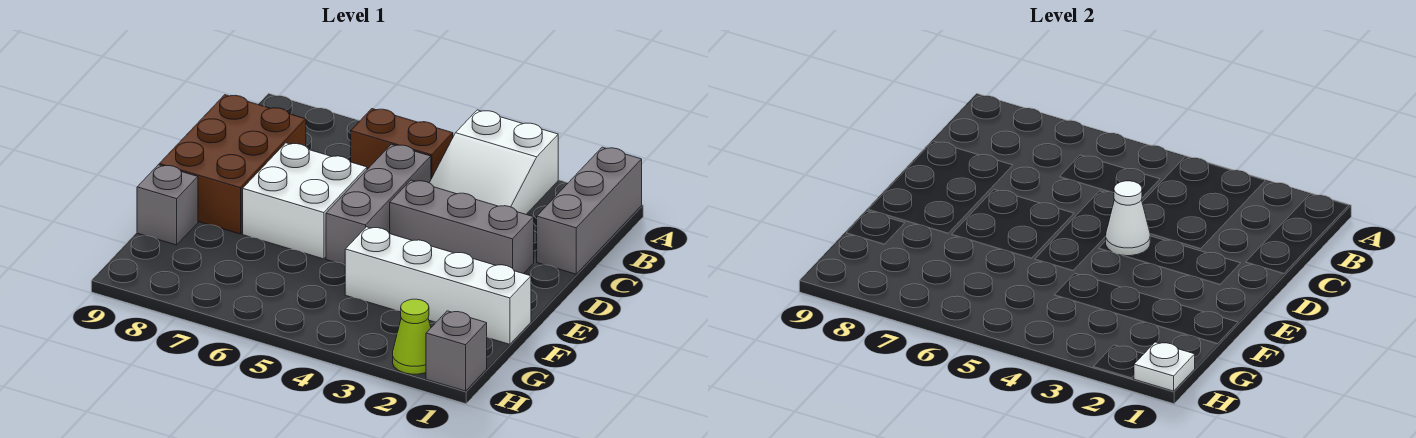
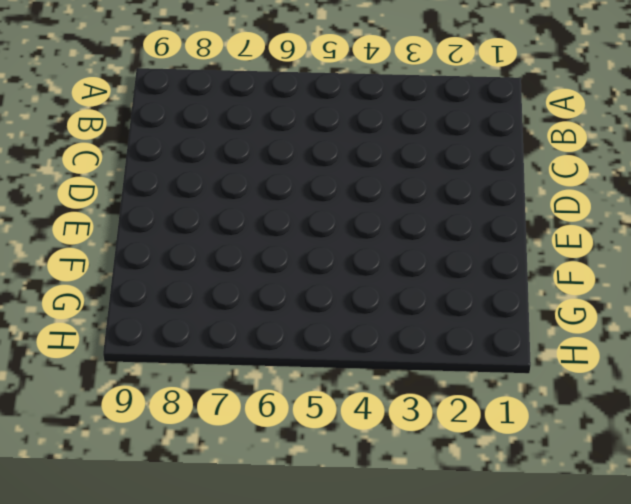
none -> grey brick A1:C1 level 1
none -> white slope A3:C4 level 1 top A
none -> brown brick B5:B6 level 1

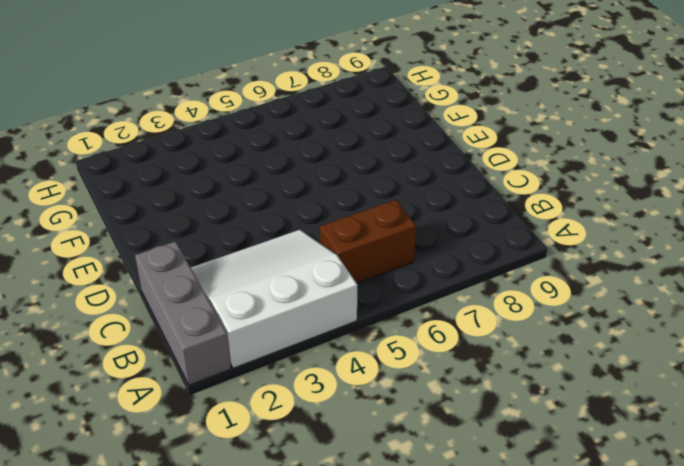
white slope A2:C4 level 1 top A -> white slope A3:C4 level 1 top A
none -> grey brick C5:E5 level 1
none -> brown brick C8:E9 level 1
none -> grey brick D2:D4 level 1

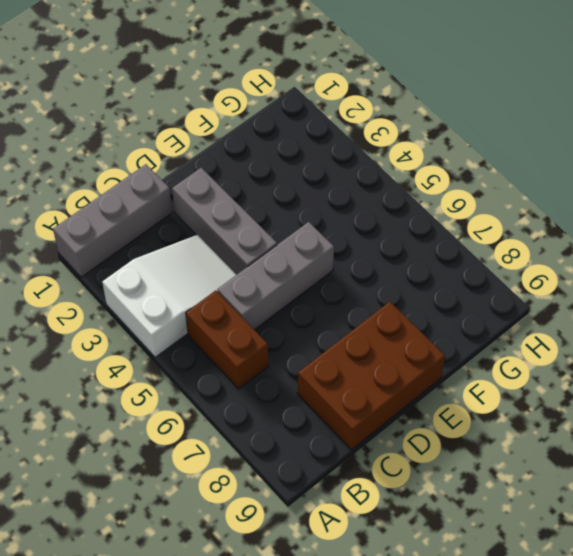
none -> white brick D6:E7 level 1
none -> white brick F1:F4 level 1
none -> grey brick F9 level 1

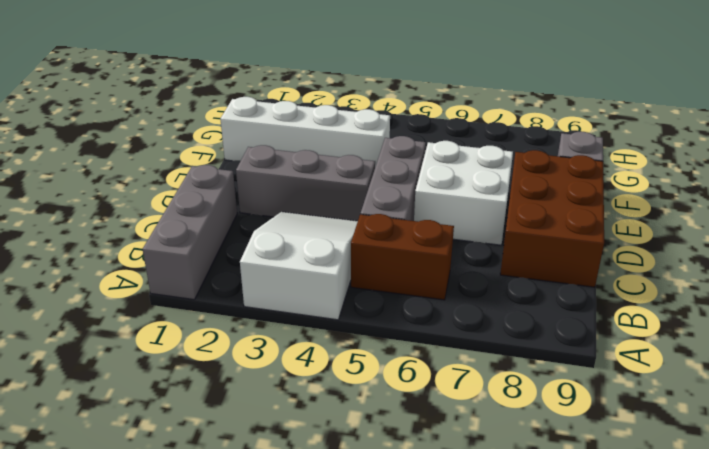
none -> grey brick H1 level 1
none -> lime cone H2 level 1
none -> white cone D4 level 2

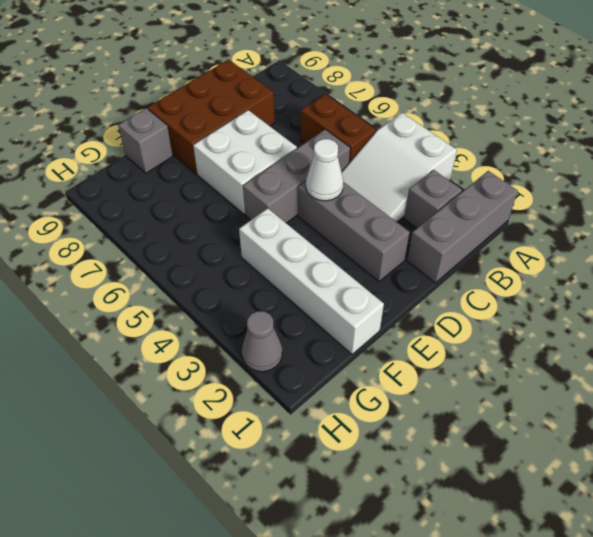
grey brick B2 level 1 -> grey brick H1 level 1
grey cone H2 level 1 -> lime cone H2 level 1
none -> white plate H1 level 2

